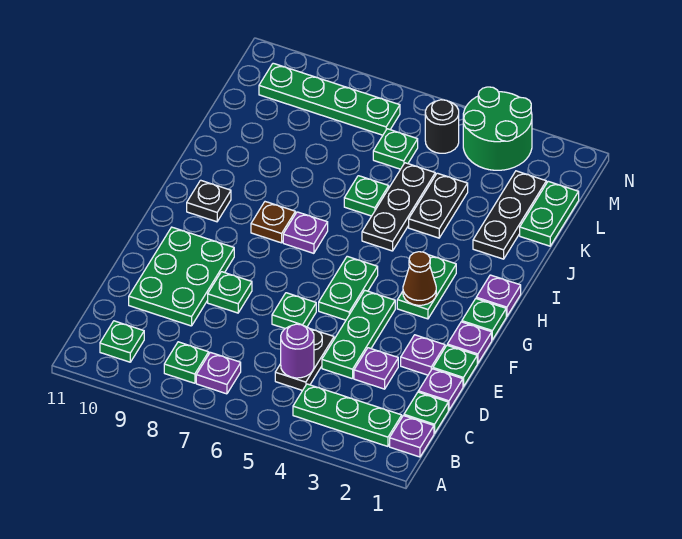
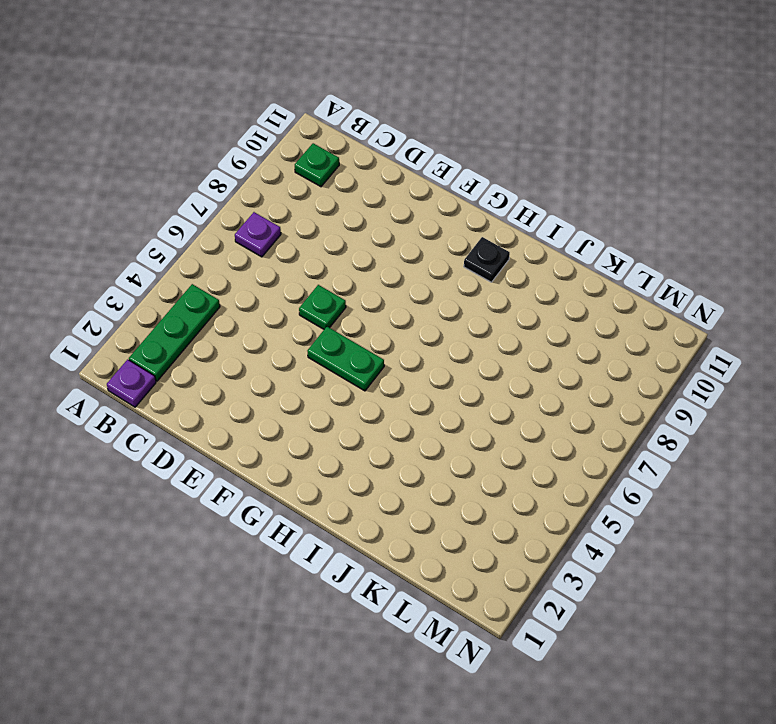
none -> green plate B8 level 1
none -> green plate C1 level 1
none -> black plate C5:D5 level 1
none -> purple plate D1 level 1

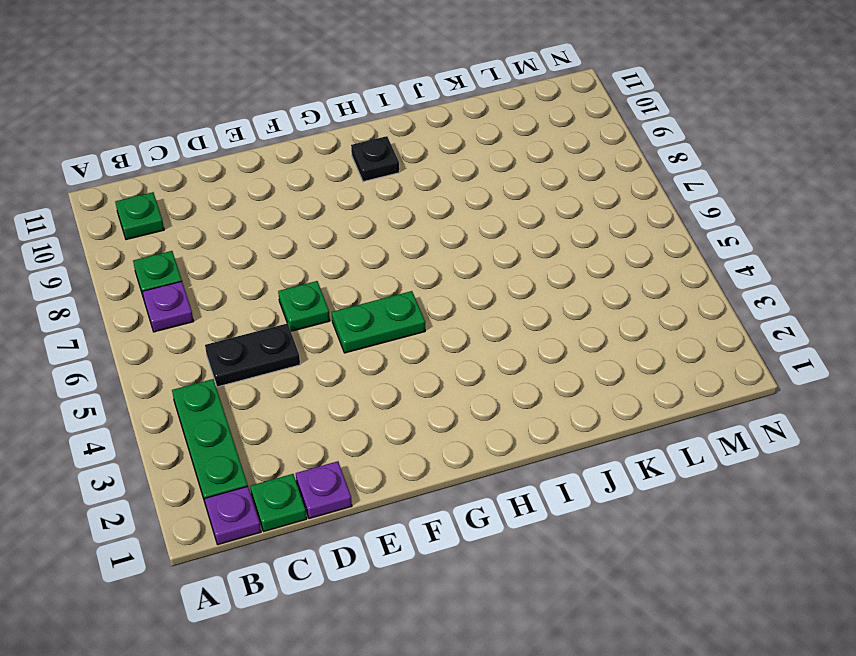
none -> purple plate D3 level 1
none -> green plate D4:F4 level 1
none -> green plate D9:F10 level 1
none -> green plate E1 level 1

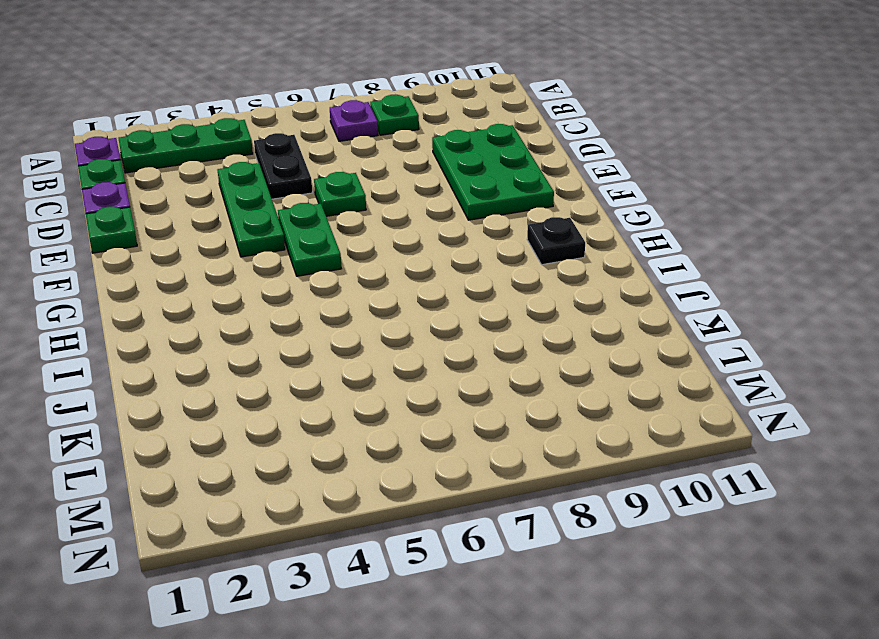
none -> green plate B10 level 1
none -> purple plate D3 level 1
none -> purple plate E2 level 1
none -> green plate E8 level 1

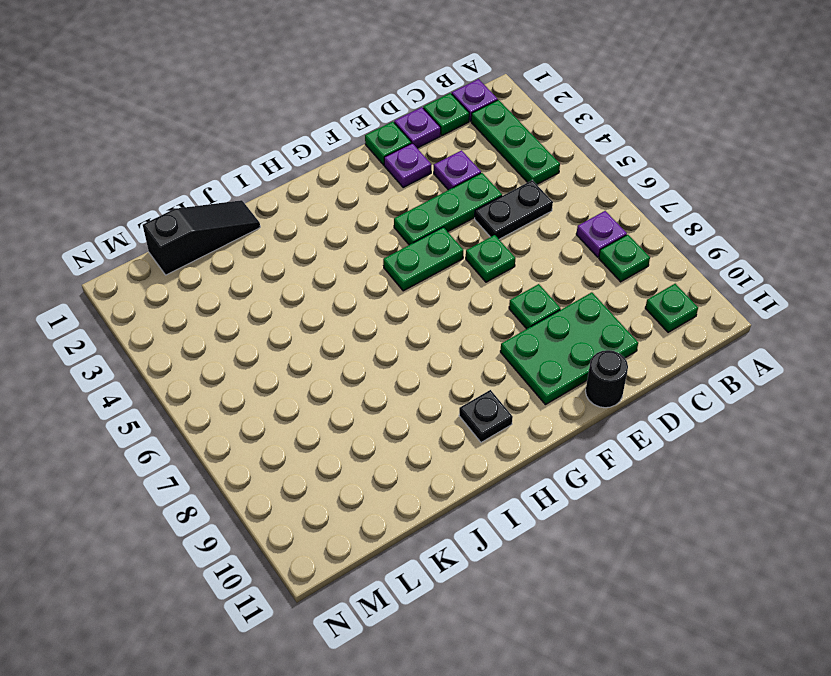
black round brick E11 level 1 -> black round brick M5 level 1
black slope J1:L1 level 1 top L -> green plate K1:L1 level 1
none -> purple plate F1 level 1
none -> green plate G1 level 1
none -> green plate G3:H3 level 1
none -> purple plate H1 level 1

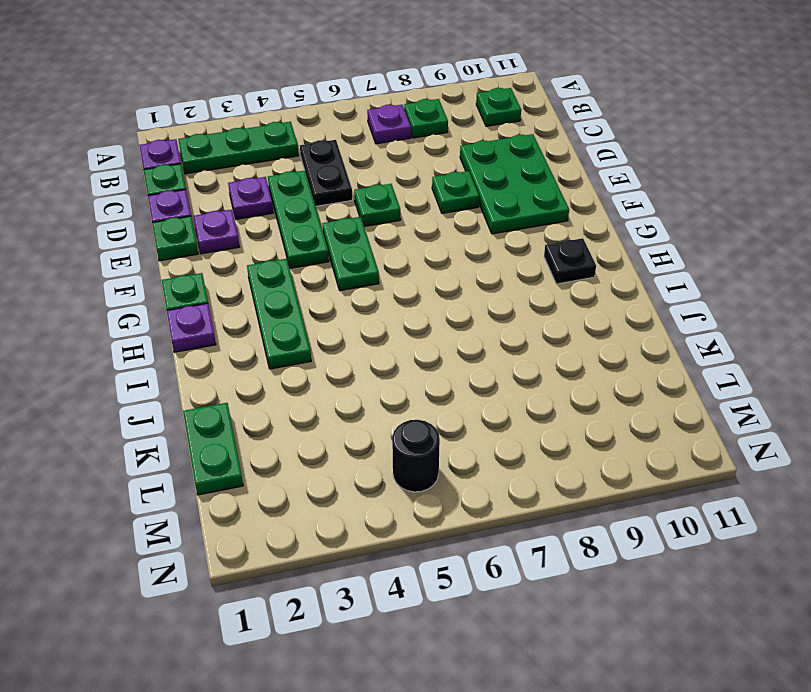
green plate G3:I3 level 1 -> green plate G3:H3 level 1
none -> purple plate F1 level 1
none -> purple plate H7 level 1
none -> brown plate H8 level 1
none -> black plate I5:K5 level 1

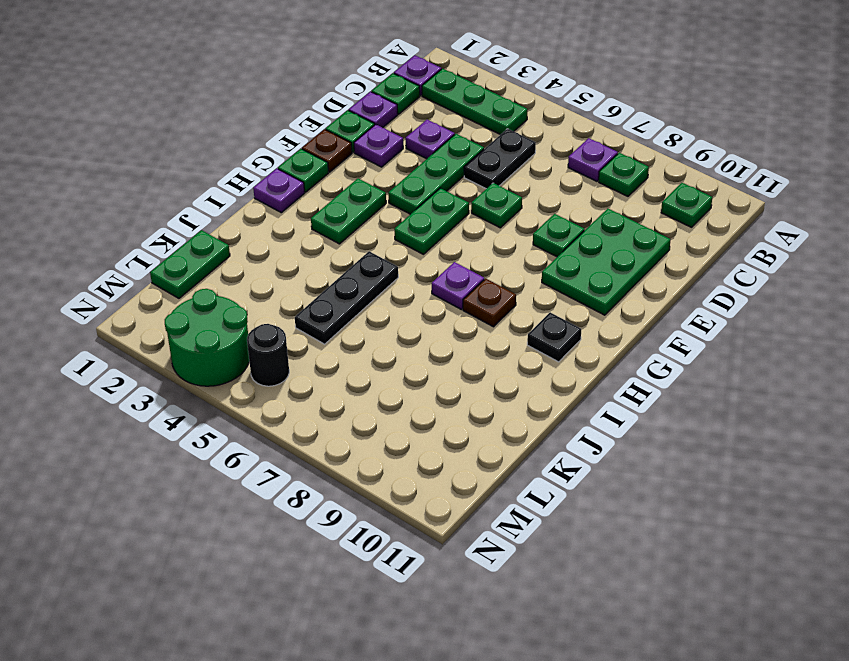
brown plate F1 level 1 -> purple plate F1 level 1
none -> black plate J2:L2 level 1
none -> black plate J4:K4 level 1
none -> green plate J6 level 1
none -> green plate L6 level 1

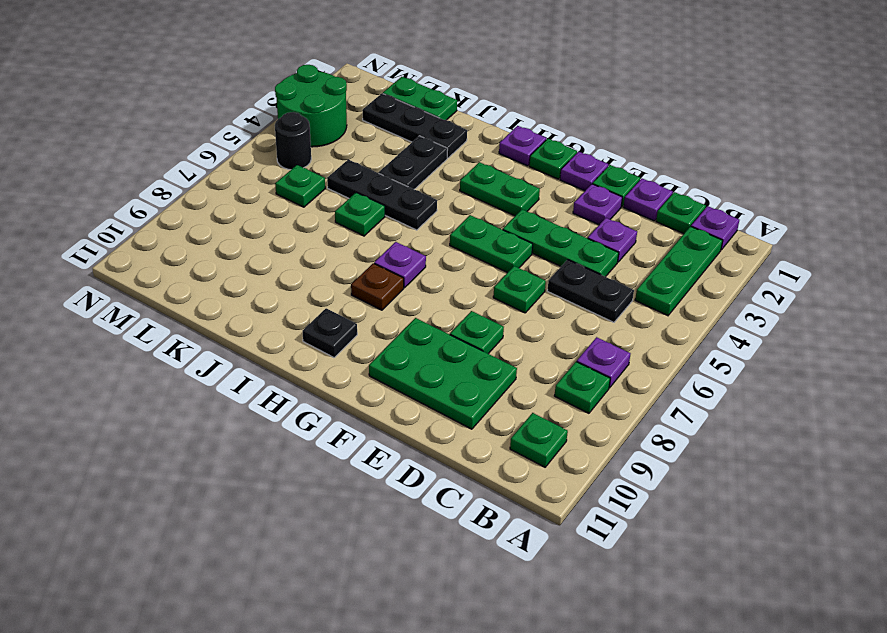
black plate J3:J4 level 1 -> black plate J4:K4 level 1
none -> green plate M7:M10 level 1
none -> purple round brick C5 level 2
none -> brown cone G3 level 2

